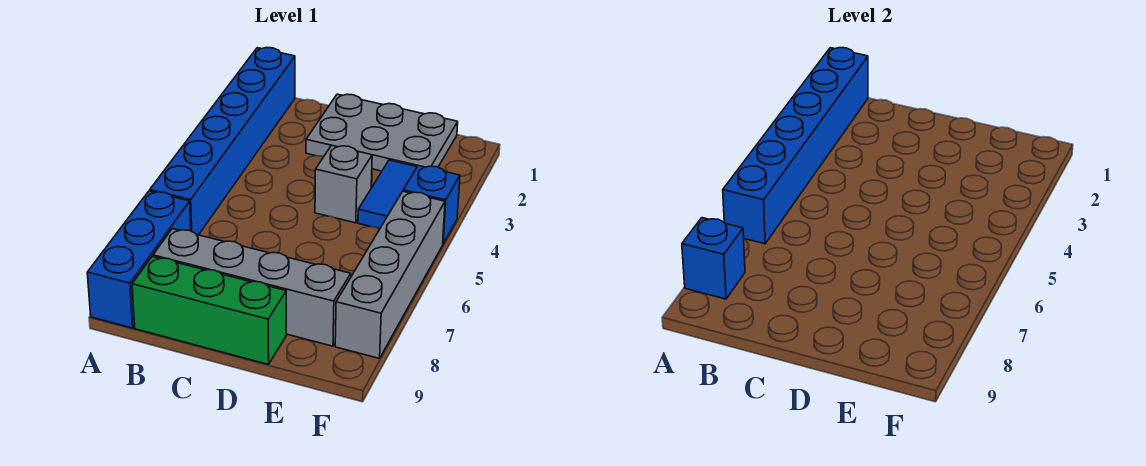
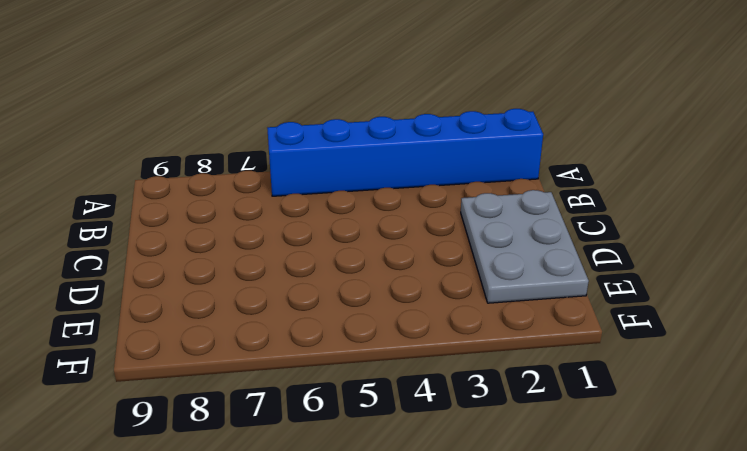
none -> blue brick A7:A9 level 1
none -> grey brick B8:E8 level 1

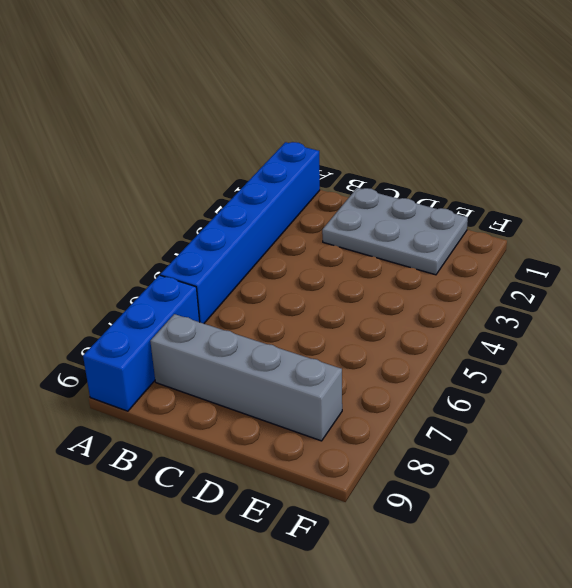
none -> green brick B9:D9 level 1
none -> grey brick D4 level 1

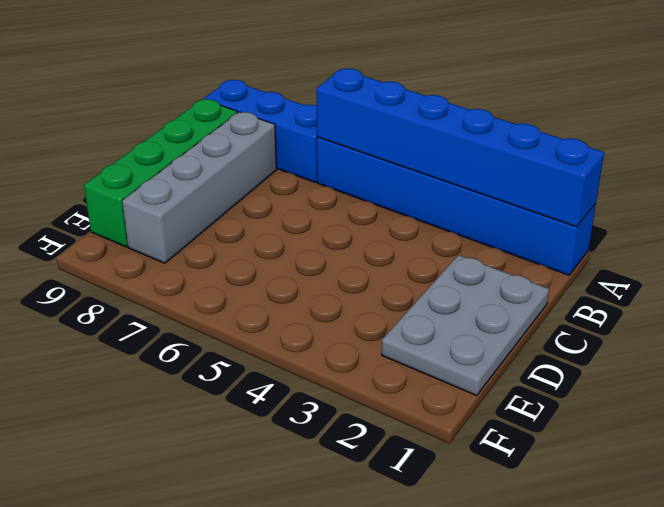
green brick B9:E9 level 1 -> green brick B9:D9 level 1
none -> grey brick D4 level 1
none -> blue tile E3:E4 level 1

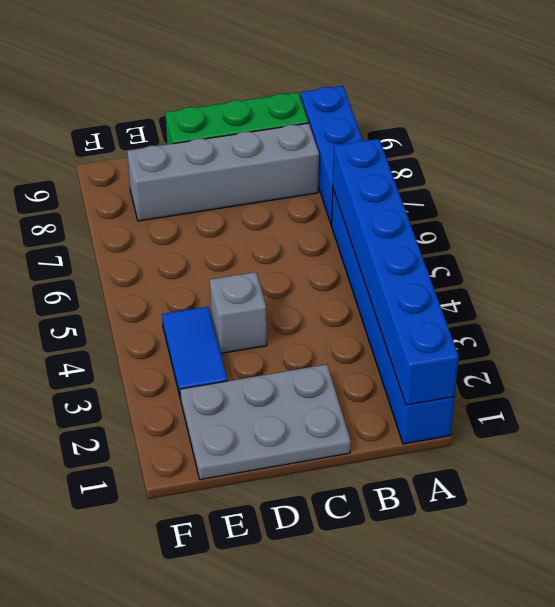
none -> blue brick F4 level 1
none -> grey brick F5:F8 level 1

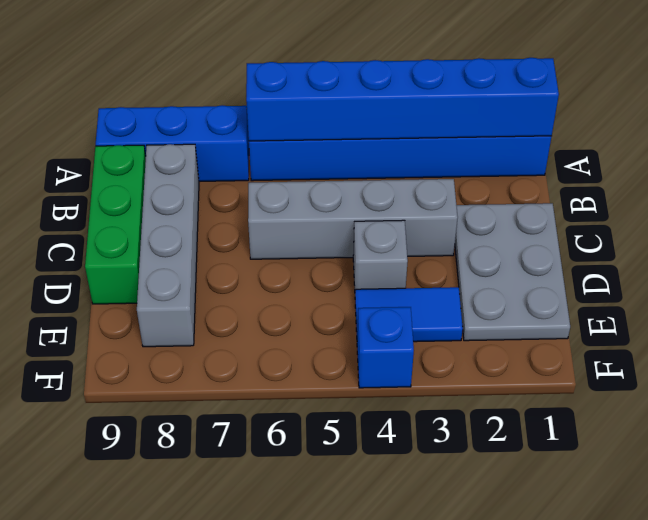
grey brick C3:C6 level 1 -> grey brick F5:F8 level 1
none -> blue brick A8 level 2

